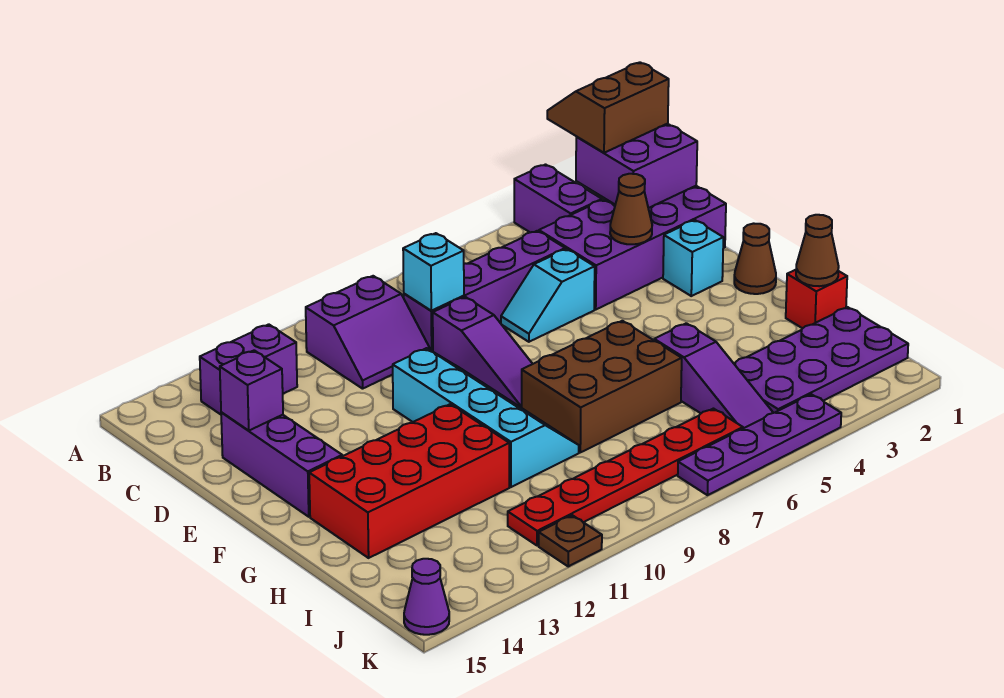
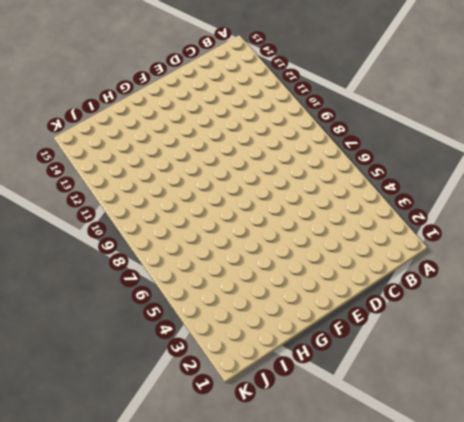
none -> purple brick A3:B3 level 1
none -> purple slope B9:C10 level 1 top B
none -> purple brick B12:B13 level 1

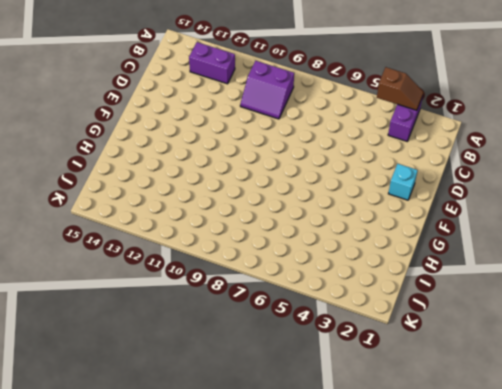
brown slope A3:A4 level 2 top 4 -> none
none -> purple brick C1:D4 level 1
none -> purple brick C5:C8 level 1
none -> cyan slope D5:D6 level 1 top 5

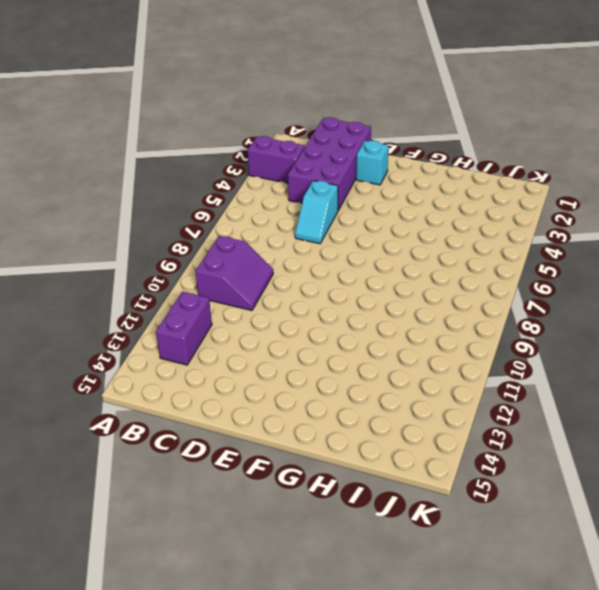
none -> purple brick C5:C8 level 1
none -> purple slope D8:F8 level 1 top D
none -> purple brick D14:F14 level 1

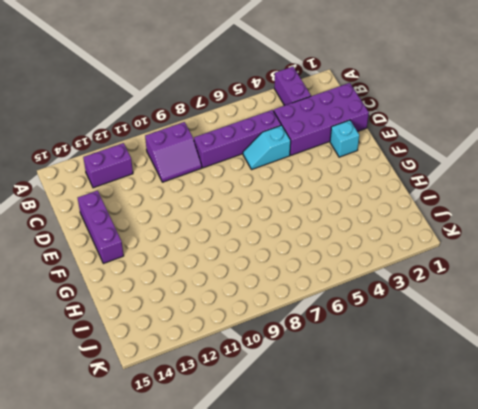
none -> purple slope D8:F8 level 1 top D
none -> cyan slope E9:H10 level 1 top 10
none -> brown cone F1 level 1

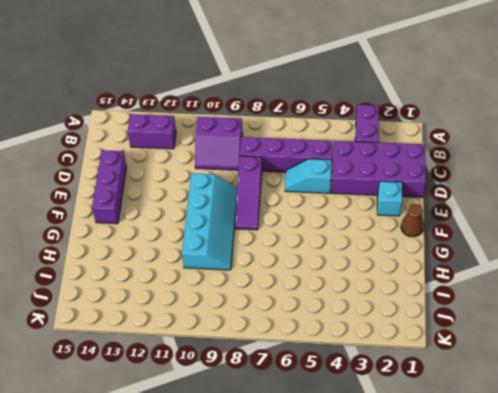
none -> brown brick G6:H8 level 1
none -> red brick G11:H14 level 1
none -> red brick H1 level 1

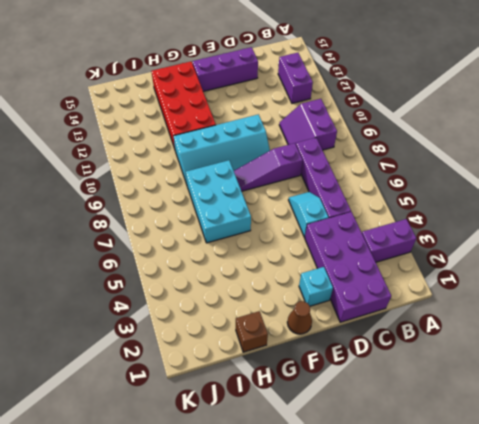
cyan brick G6:H8 level 1 -> brown brick G6:H8 level 1
brown brick H1 level 1 -> red brick H1 level 1
none -> purple slope H5:J5 level 1 top H
none -> purple plate I1:J4 level 1
none -> red plate J6:J11 level 1

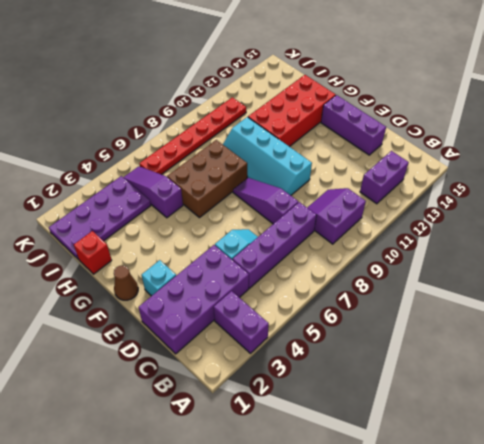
none -> purple plate K4:K7 level 1
none -> brown plate K11 level 1
none -> purple cone K15 level 1

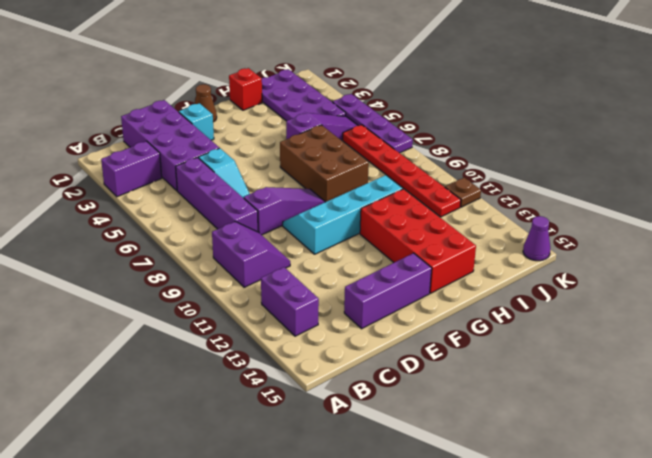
none -> purple brick B1:C2 level 2
none -> cyan brick C8 level 2
none -> brown cone D3 level 2

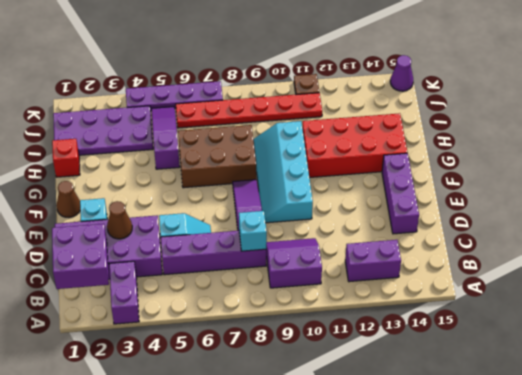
none -> purple brick D14 level 2
none -> brown cone H1 level 2
none -> brown slope A1:B2 level 3 top B

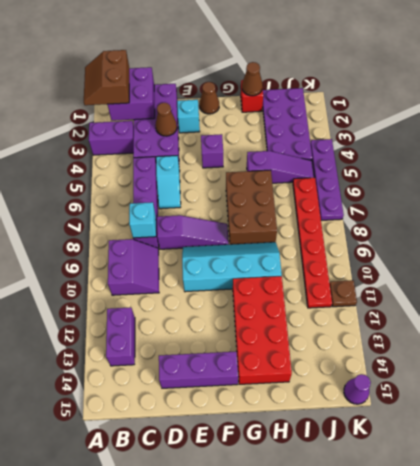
purple brick F4 level 1 -> purple brick D14 level 2

